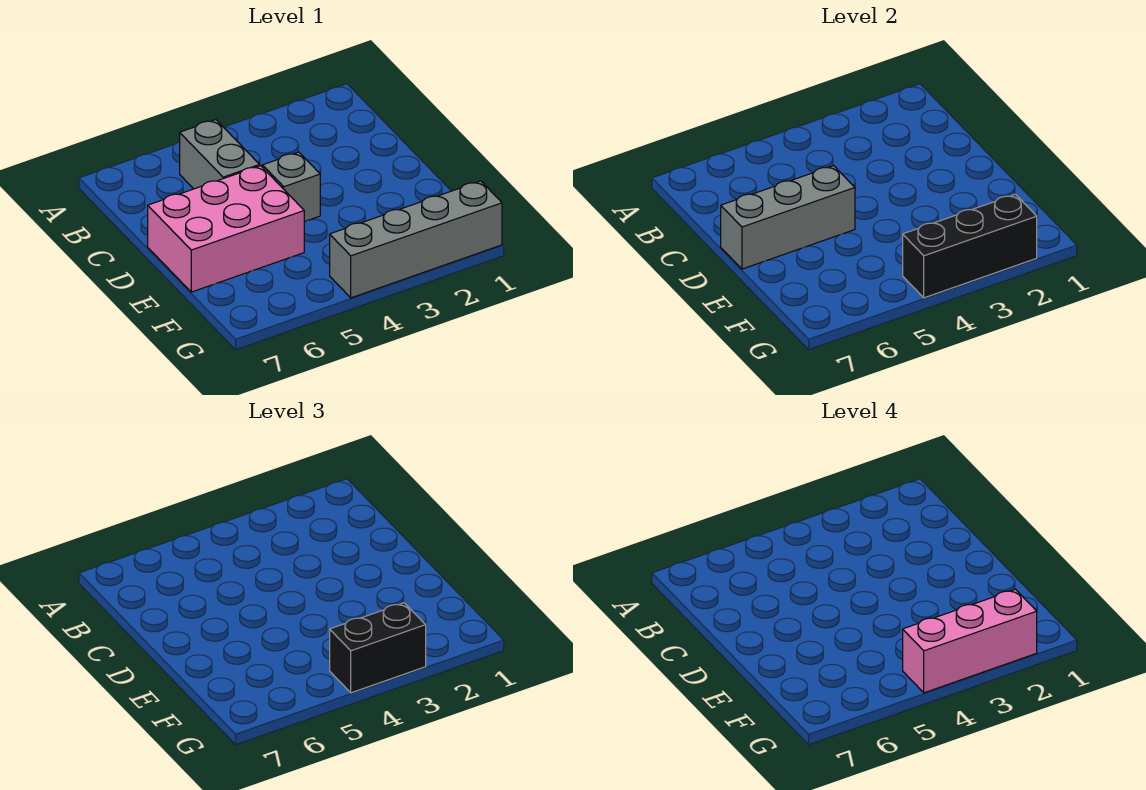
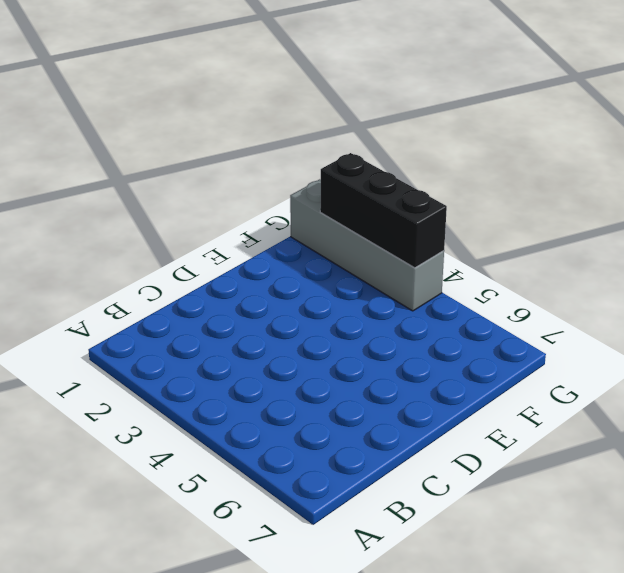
none -> grey brick B5:C5 level 1
none -> grey brick D4 level 1

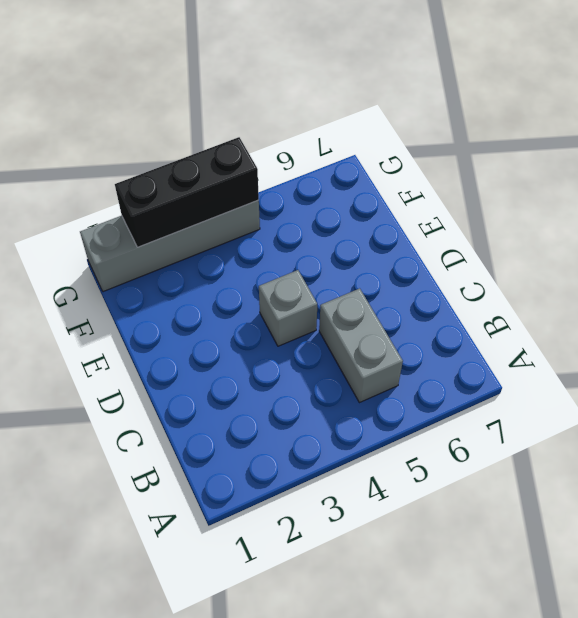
none -> pink brick D5:E7 level 1
none -> grey brick D5:D7 level 2

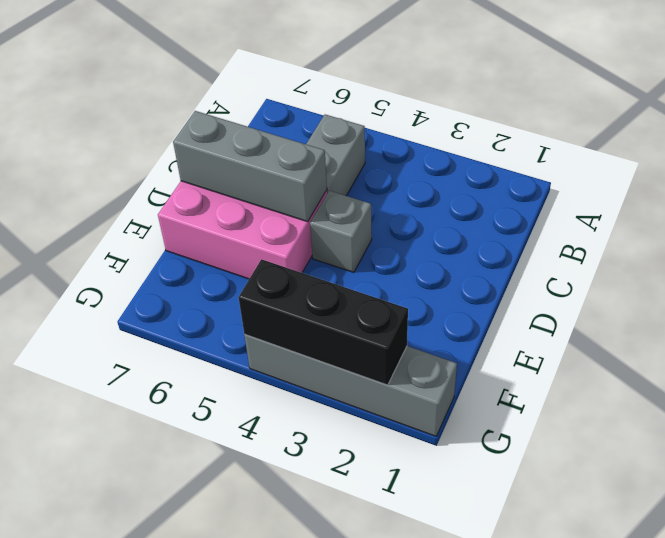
none -> black brick G3:G4 level 3
none -> pink brick G2:G4 level 4

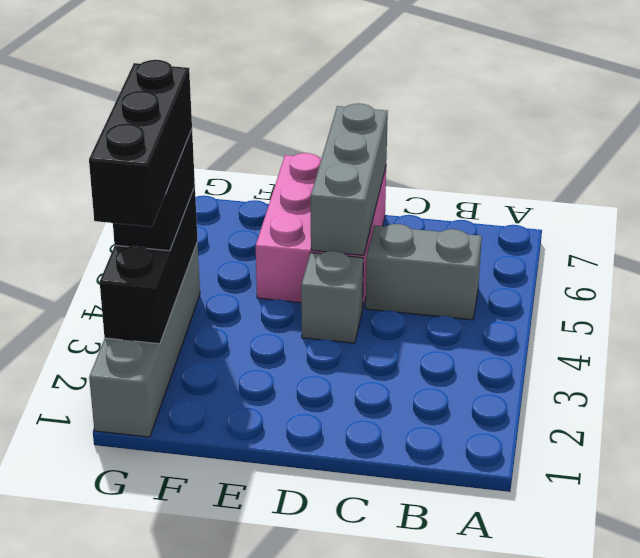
black brick G2:G4 level 4 -> pink brick G2:G4 level 4

